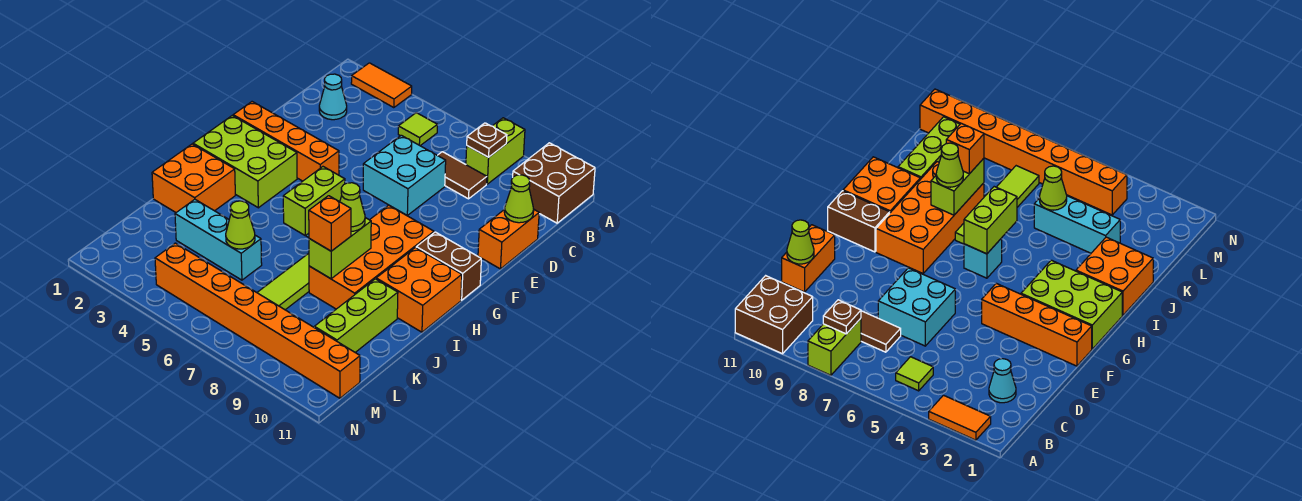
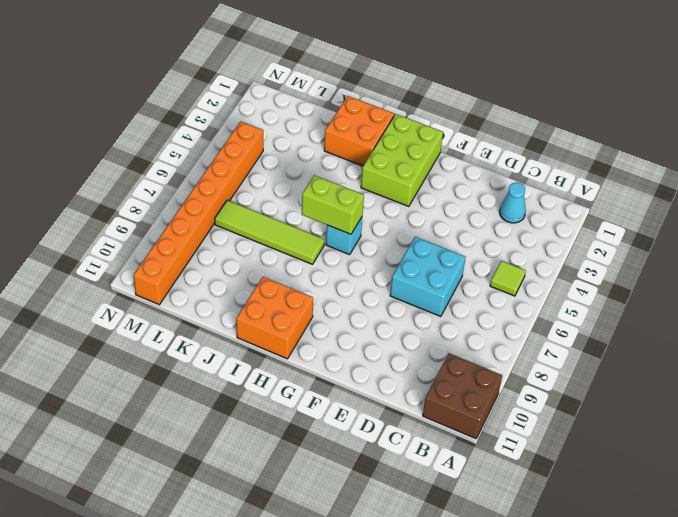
none -> orange tile A2:A3 level 1
none -> lime brick A8:B8 level 1
none -> brown tile C7:C8 level 1

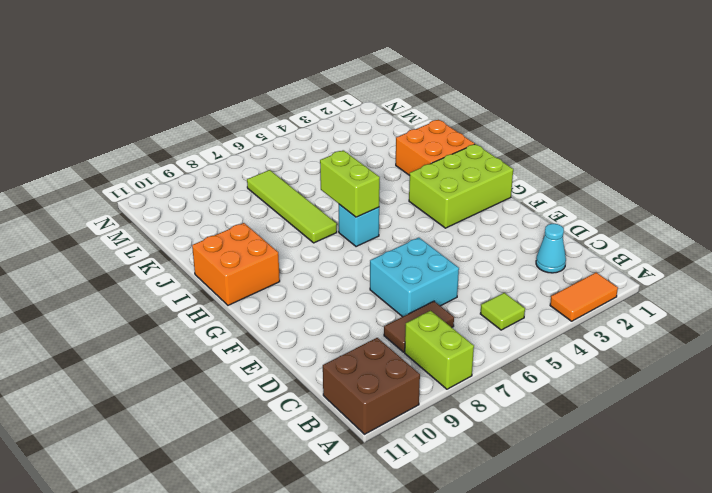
none -> orange brick D11:E11 level 1
none -> orange brick F1:F4 level 1
none -> orange brick G8:J9 level 1

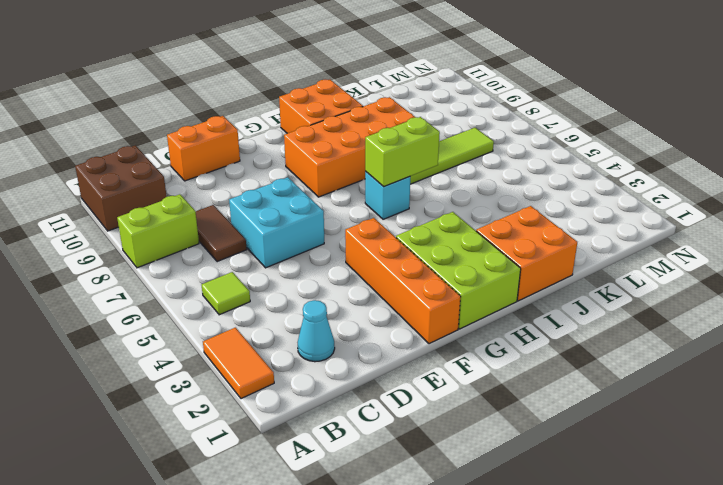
none -> brown brick G10:G11 level 1
none -> lime brick J10:L10 level 1
none -> cyan brick K3:K5 level 1

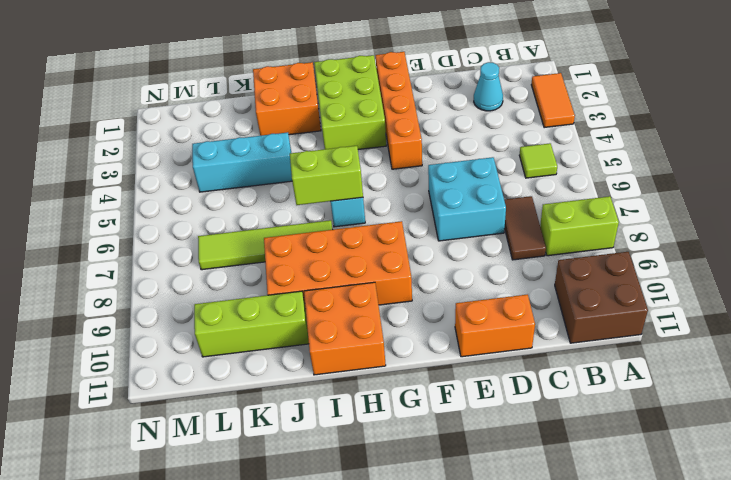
cyan brick J4:L4 level 1 -> cyan brick K3:K5 level 1
none -> brown brick G10:G11 level 1
none -> orange brick M4:M11 level 1
none -> brown plate B8 level 2

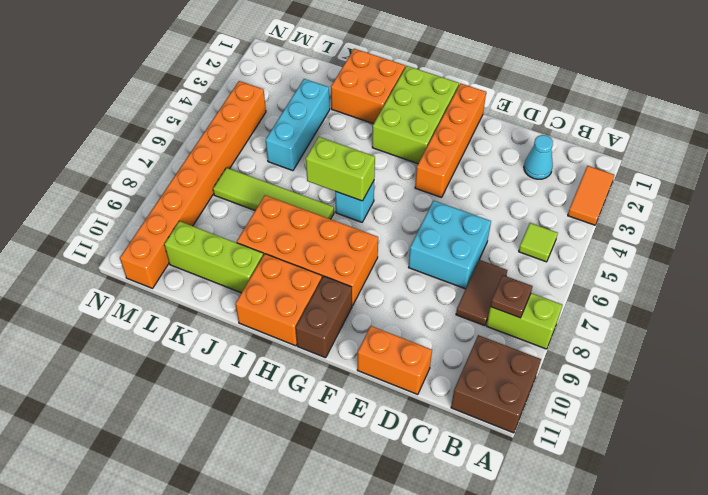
none -> lime cone D11 level 2
none -> lime brick I8:J8 level 2
none -> lime cone K5 level 2

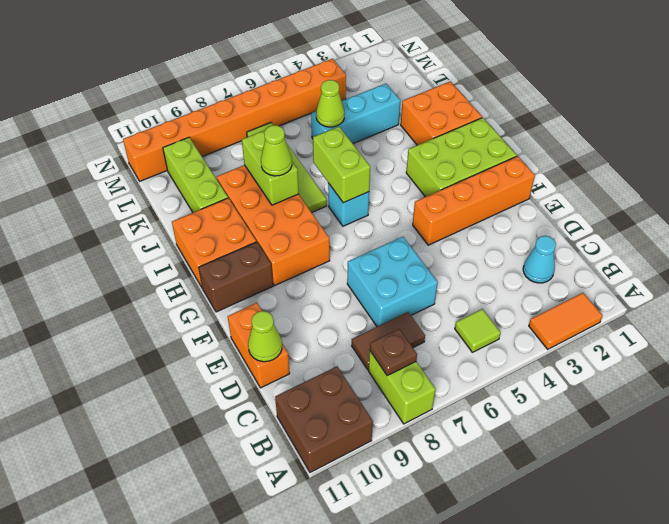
none -> orange brick J8 level 3

